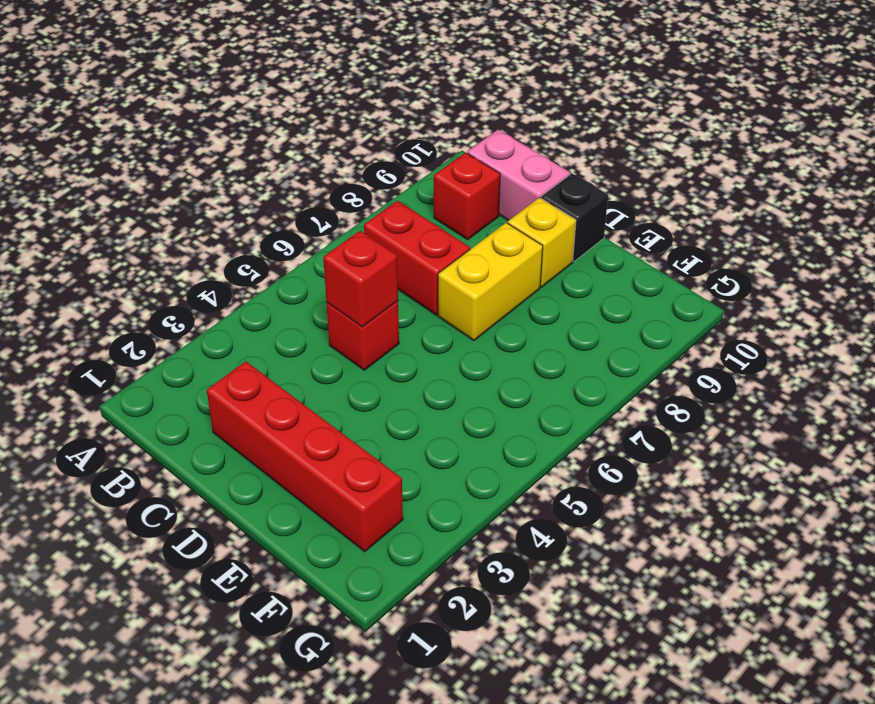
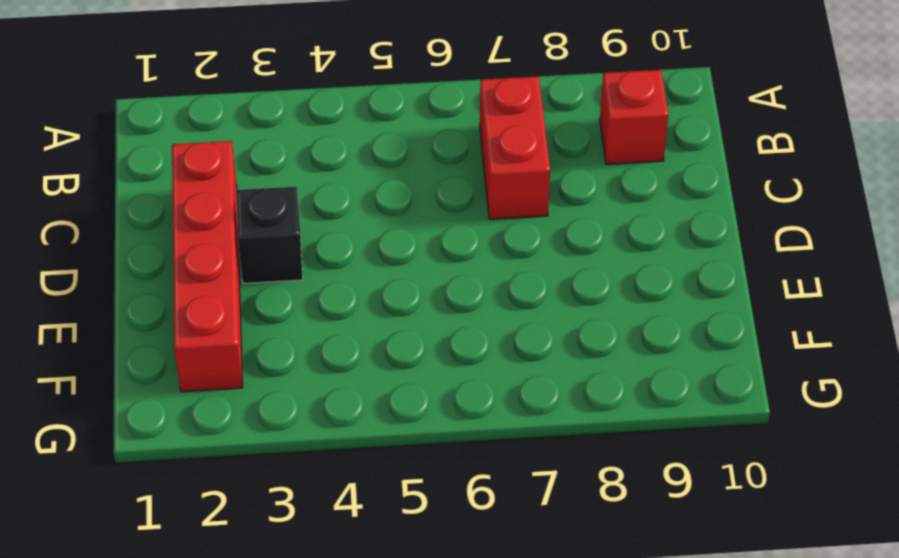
black brick D3 level 1 -> black brick D10 level 1
none -> pink brick B10:C10 level 1
none -> red brick C5 level 1

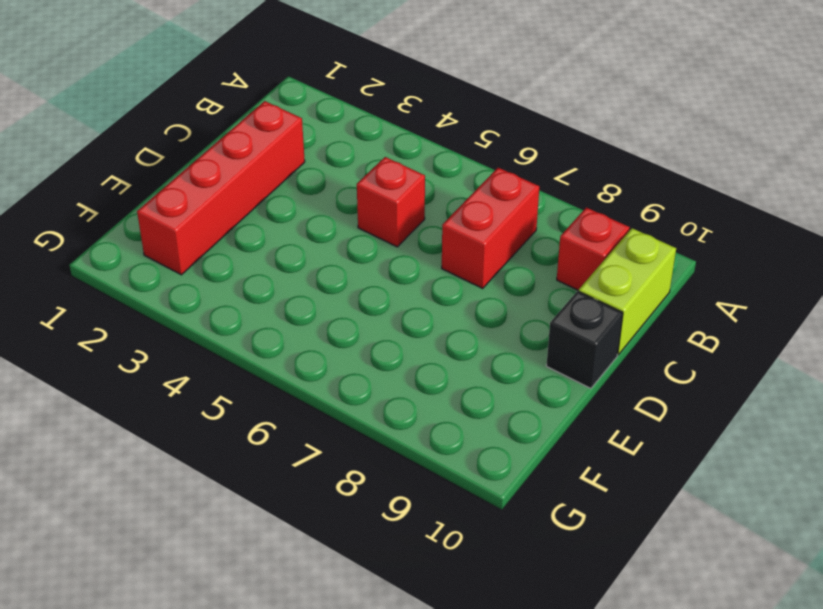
lime brick B10:C10 level 1 -> pink brick B10:C10 level 1
none -> yellow brick D7:D8 level 1
none -> yellow brick D9 level 1

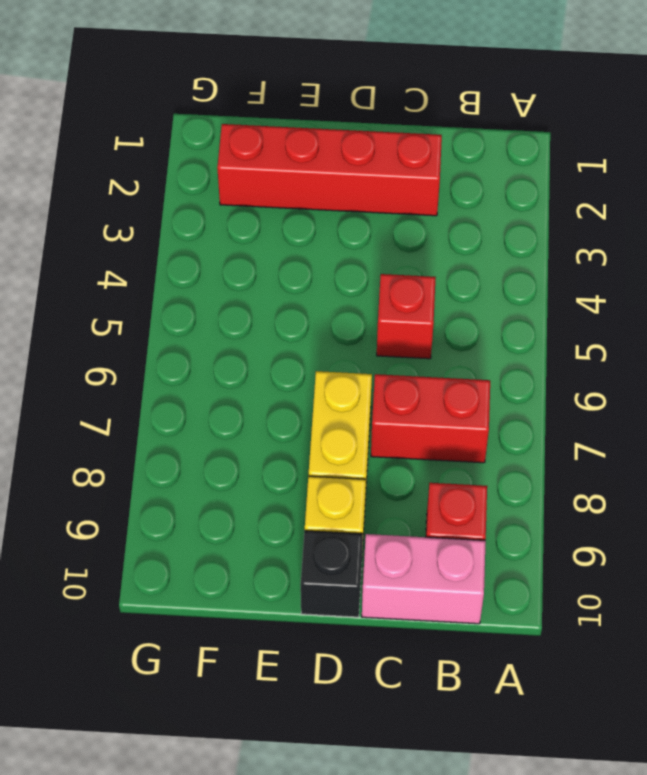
none -> red brick C5 level 2

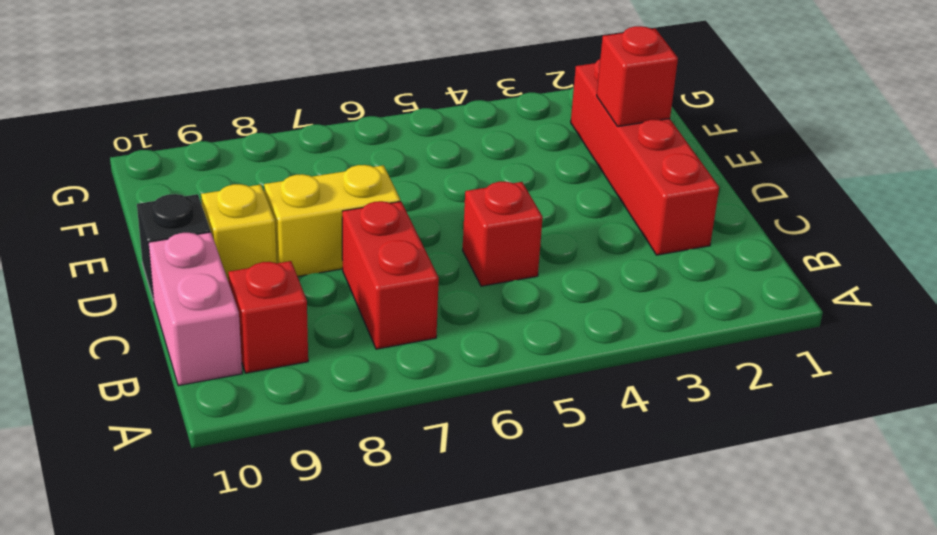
red brick E2 level 2 -> red brick C5 level 2

